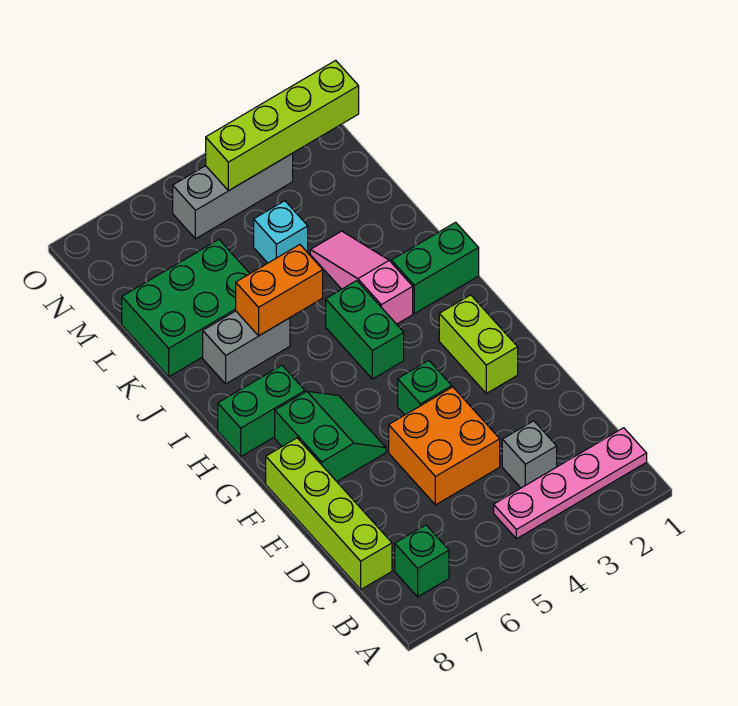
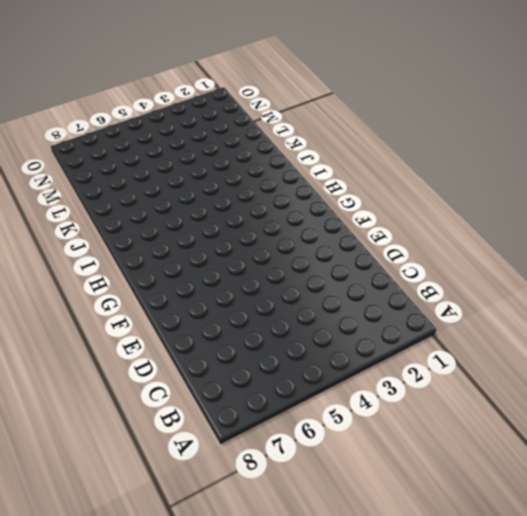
none -> pink plate B1:B4 level 1
none -> green brick B7 level 1
none -> grey brick C3 level 1

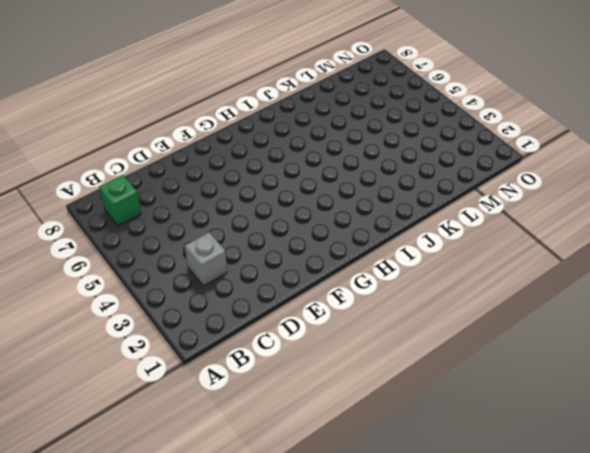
none -> pink plate B1:B4 level 1
none -> lime brick C8:F8 level 1
none -> orange brick D4:E5 level 1

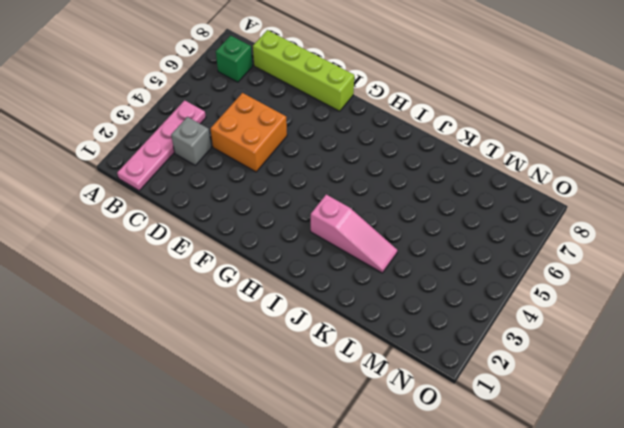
none -> lime brick F2:G2 level 1
none -> green brick F4 level 1
none -> green slope F6:G7 level 1 top 7

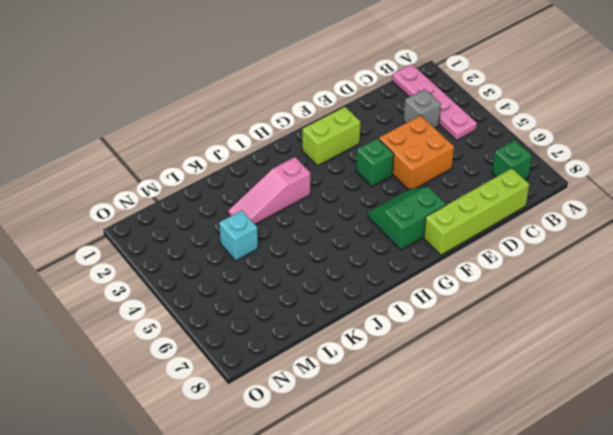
none -> green brick H4:I4 level 1
none -> green brick H7:H8 level 1
none -> green brick I1:I2 level 1

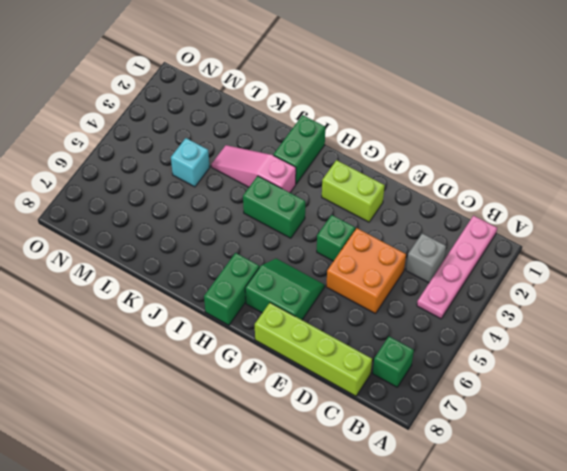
none -> grey brick J6:J7 level 1
none -> green brick K6:L8 level 1
none -> grey brick N3:N5 level 1

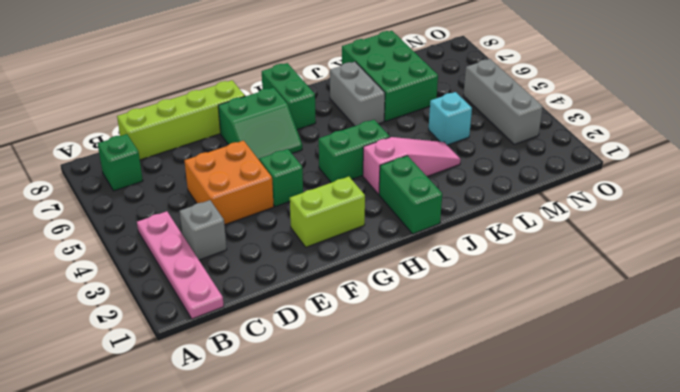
none -> orange brick J5:J6 level 2
none -> lime brick N1:N4 level 2

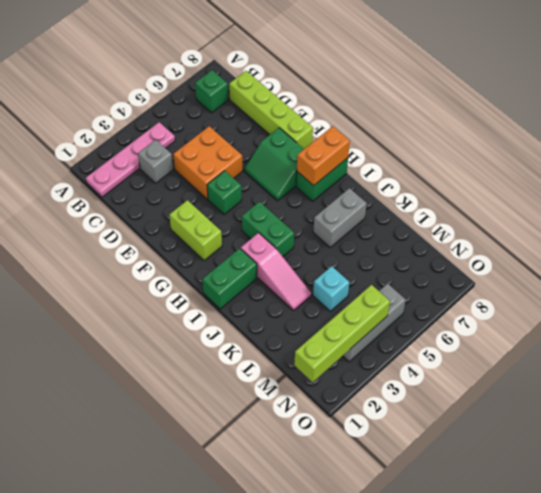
orange brick H7:H8 level 2 -> orange brick J5:J6 level 2
none -> green brick K6:L8 level 1

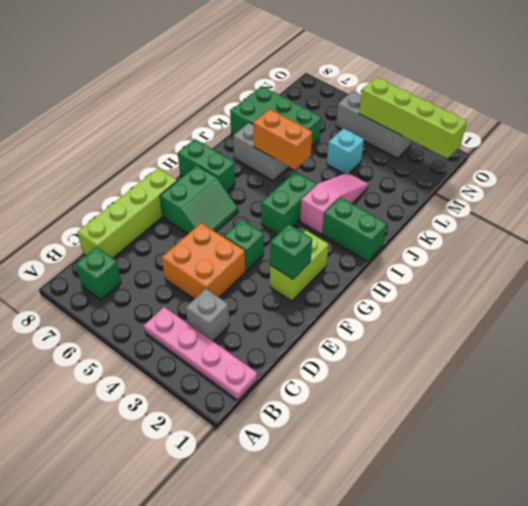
green brick F2 level 2 -> none

